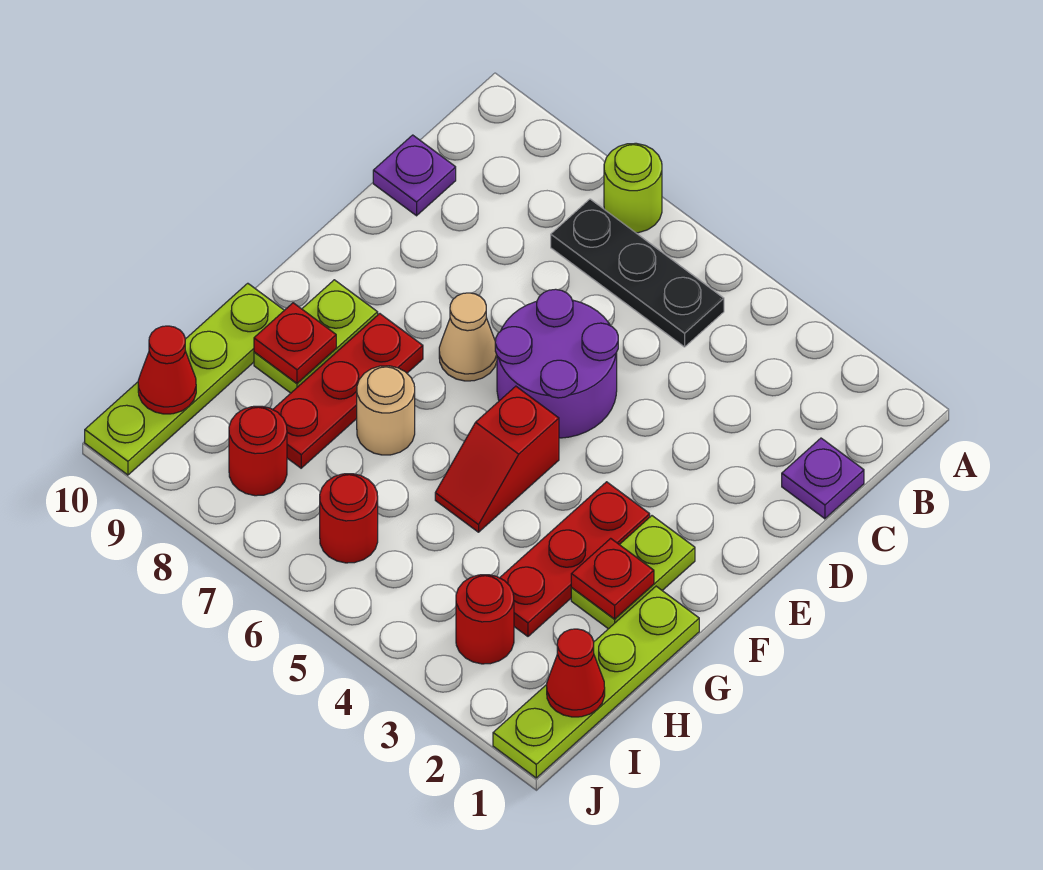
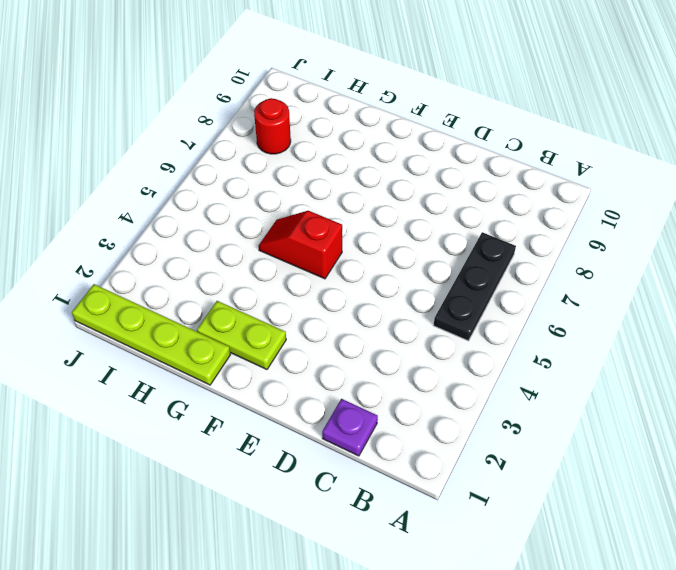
none -> lime round brick A7 level 1
none -> purple plate C10 level 1
none -> purple round brick D5:E6 level 1

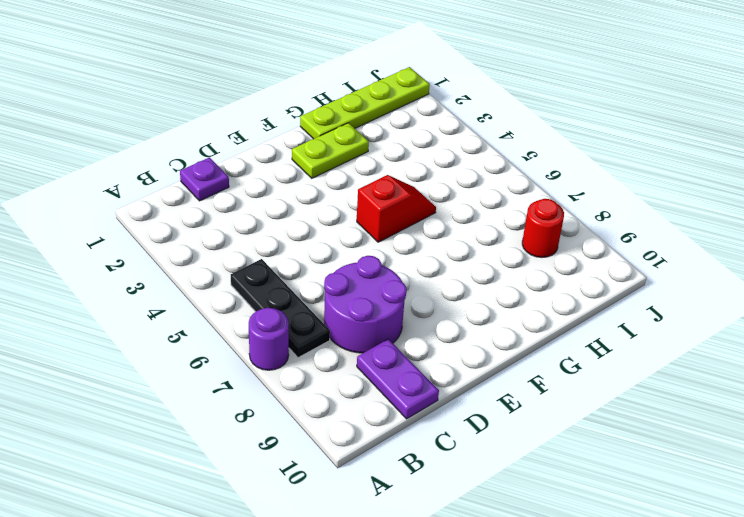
purple round brick A7 level 1 -> lime round brick A7 level 1
purple round brick C7:D8 level 1 -> purple round brick D5:E6 level 1
purple plate C9:C10 level 1 -> purple plate C10 level 1
none -> tan cone E7 level 1
none -> red plate F3:H3 level 1
none -> red plate F8:H8 level 1

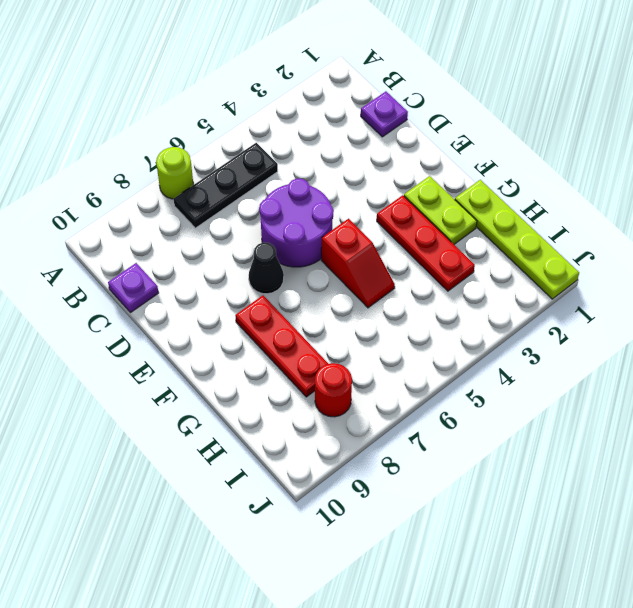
black cone E7 level 1 -> tan cone E7 level 1
none -> lime plate F9:G9 level 1
none -> tan round brick G7 level 1
none -> lime plate G10:J10 level 1

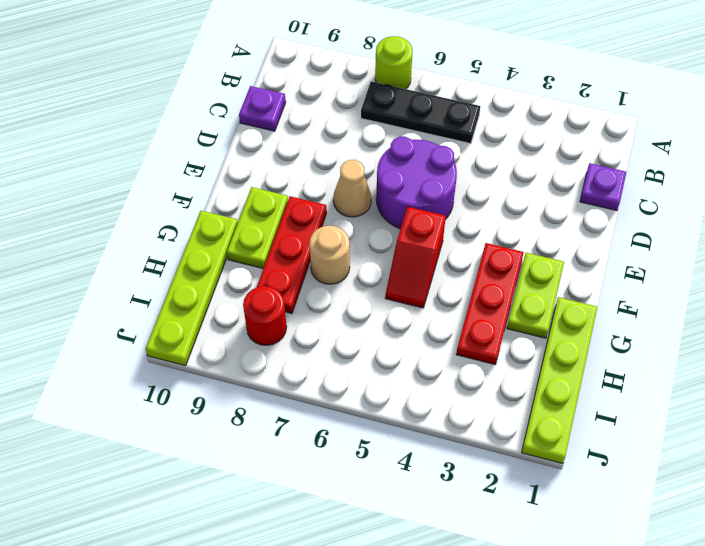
none -> red round brick I3 level 1
none -> red round brick I6 level 1
none -> red plate G2 level 2

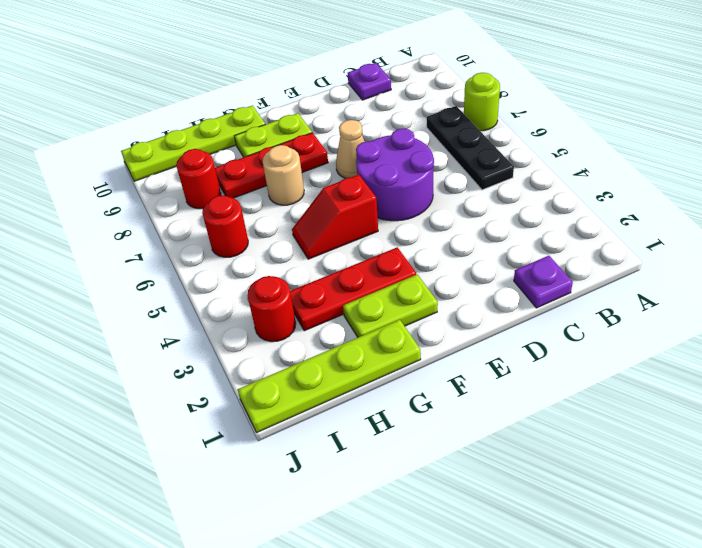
none -> red plate G2 level 2
none -> red plate G9 level 2
none -> red cone I1 level 2

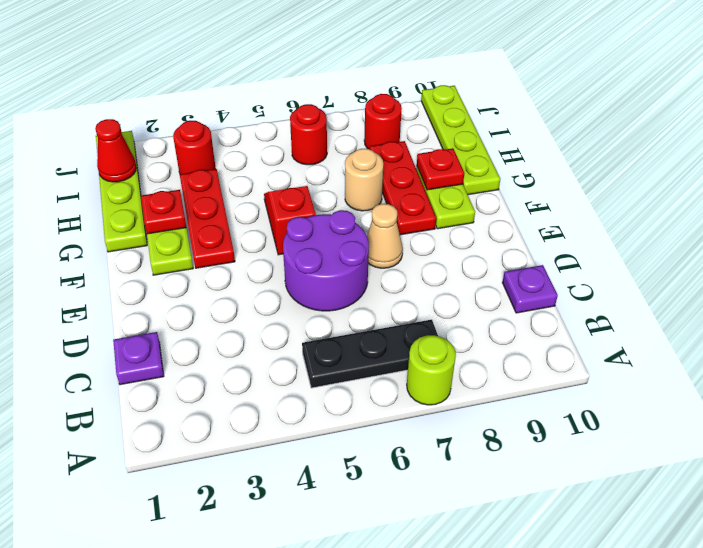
none -> red cone I10 level 2

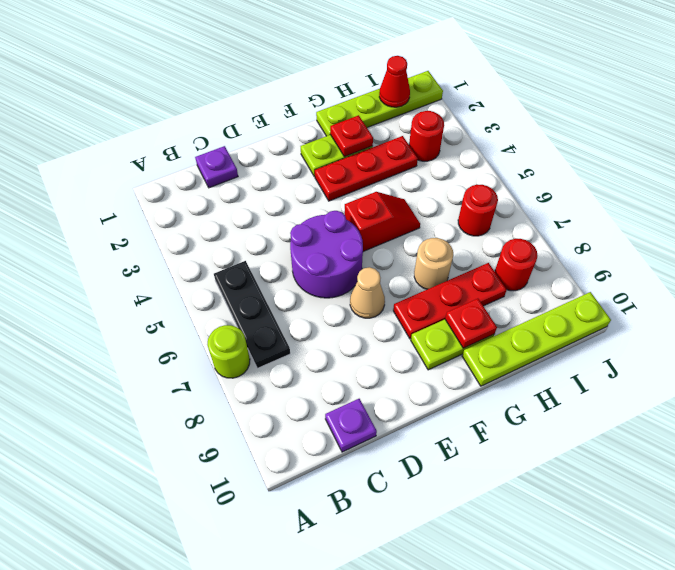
none -> red cone I10 level 2

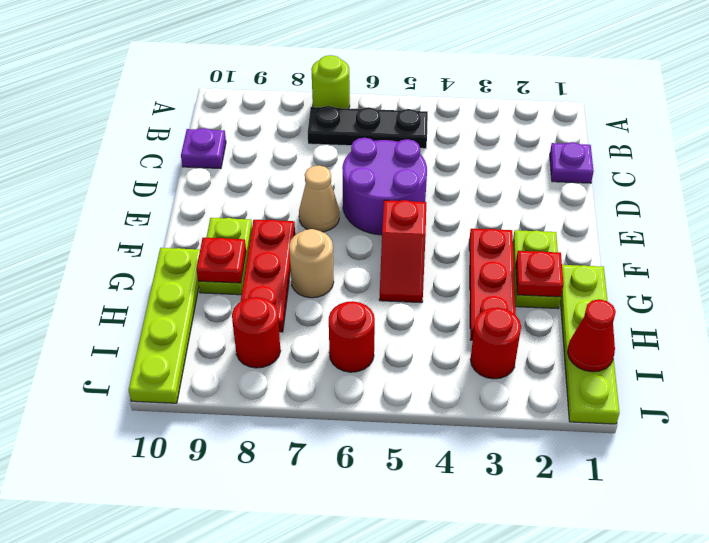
none -> red cone I10 level 2

